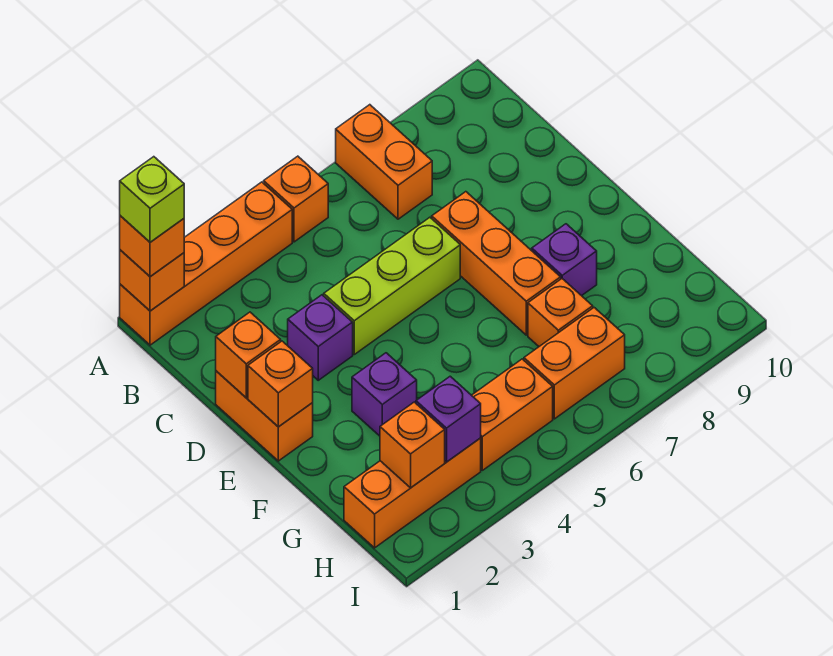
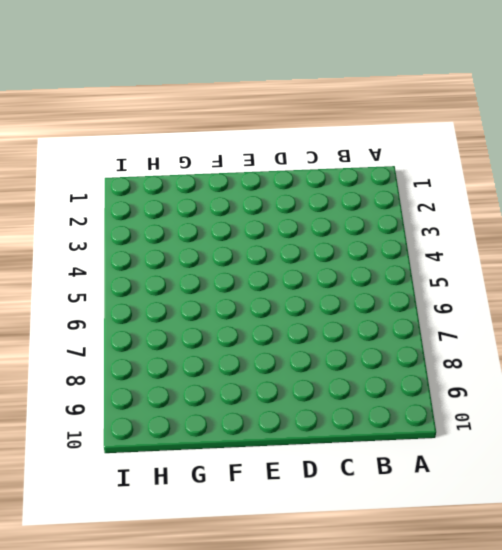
none -> orange brick A1:A4 level 1
none -> orange brick A5 level 1
none -> orange brick A7:B7 level 1

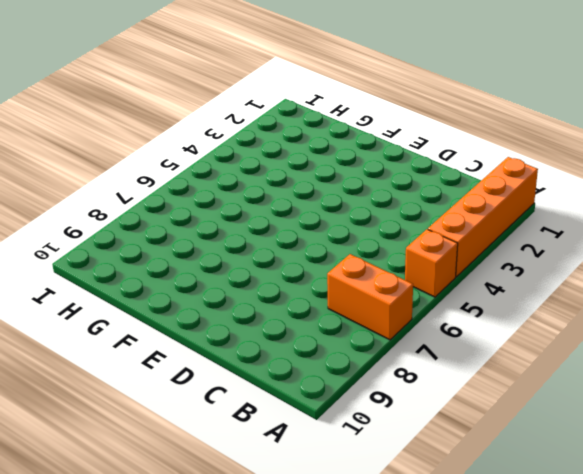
none -> orange brick D1:E1 level 1
none -> purple brick D3 level 1
none -> lime brick D4:D6 level 1

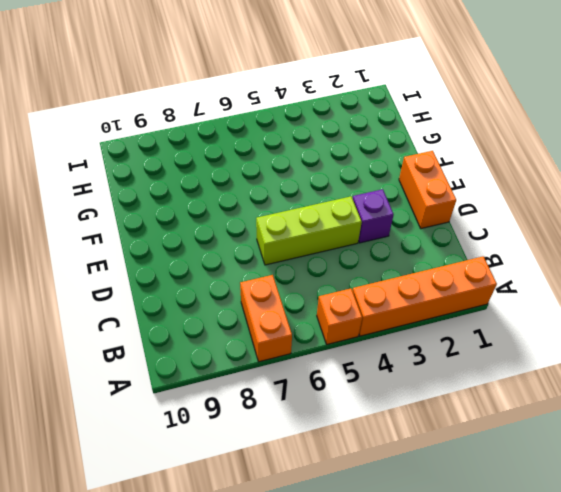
none -> orange brick D7:F7 level 1
none -> purple brick F3 level 1
none -> purple brick F8 level 1

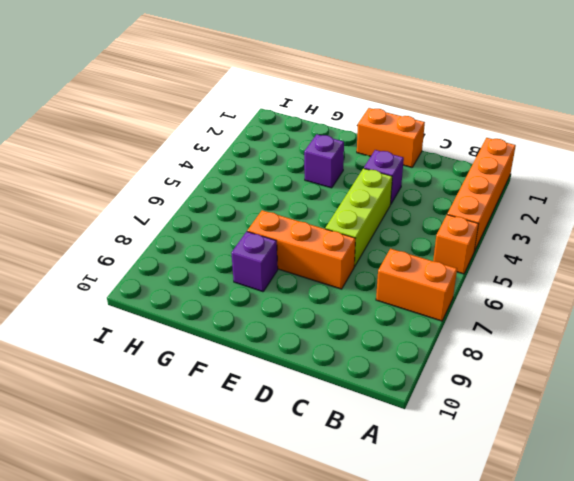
none -> orange brick G7 level 1
none -> orange brick H1:H3 level 1
none -> orange brick H4:H5 level 1

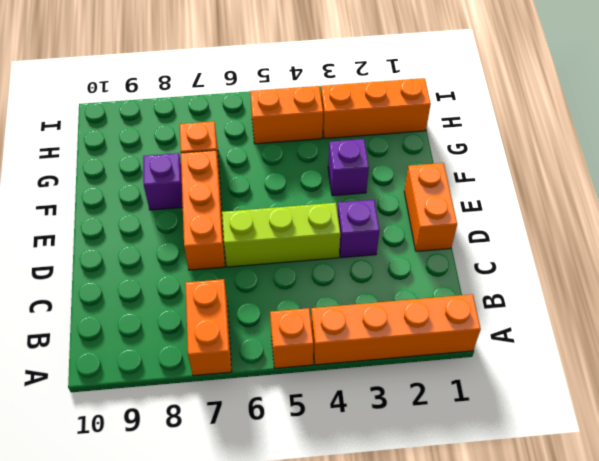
none -> orange brick H6:H7 level 1
none -> orange brick A1 level 2
none -> orange brick D1 level 2

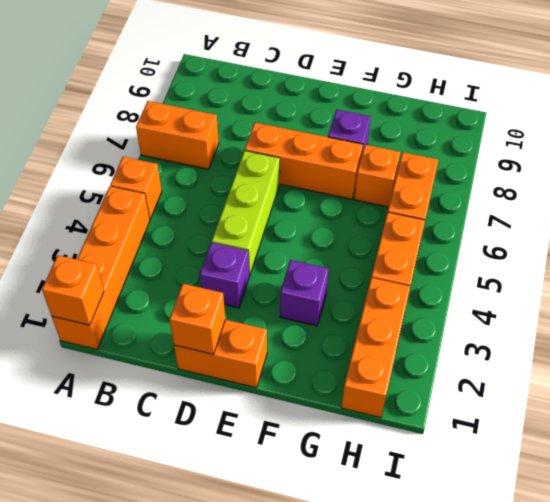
none -> orange brick E1 level 2
none -> orange brick H2 level 2
none -> purple brick H3 level 2

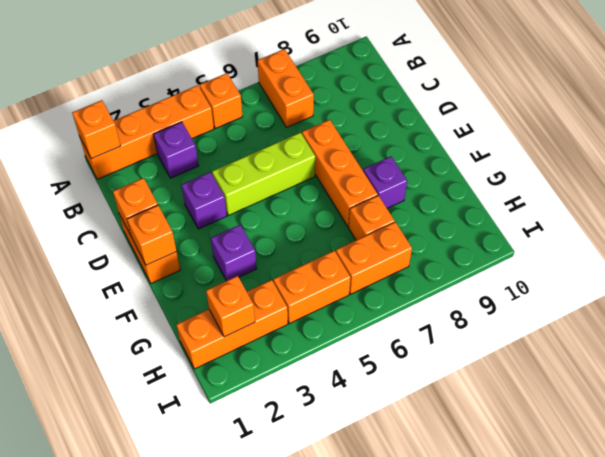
purple brick B3 level 1 -> purple brick H3 level 2
none -> orange brick A1 level 3
none -> lime brick A1 level 4

